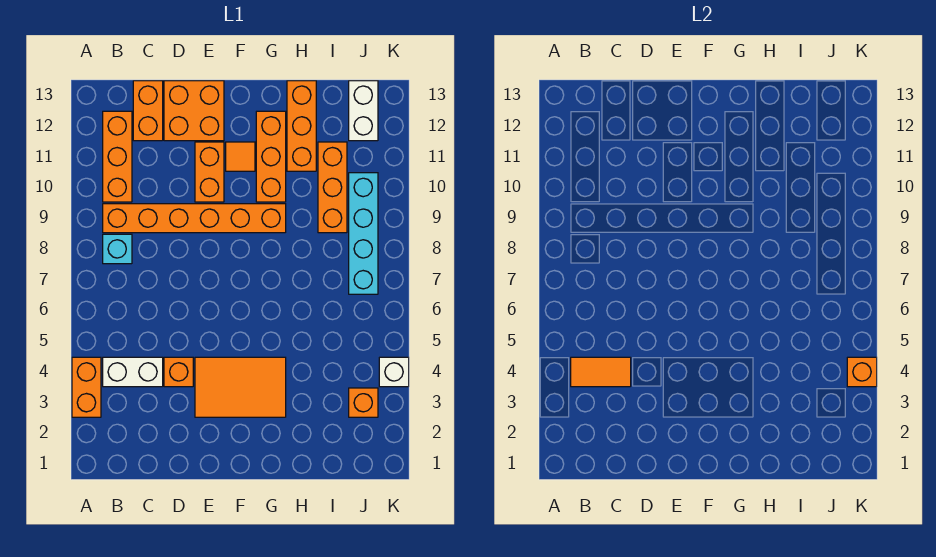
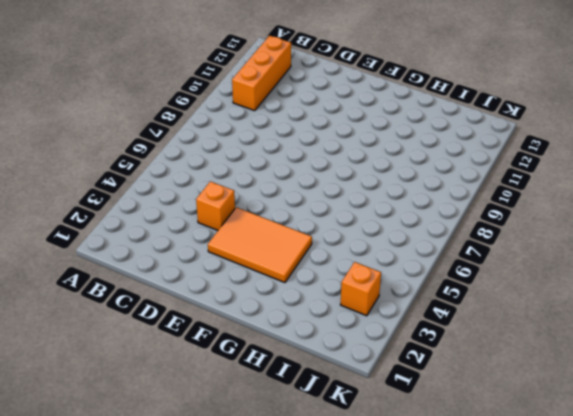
none -> orange brick A3:A4 level 1
none -> white brick B4:C4 level 1
none -> cyan brick B8 level 1

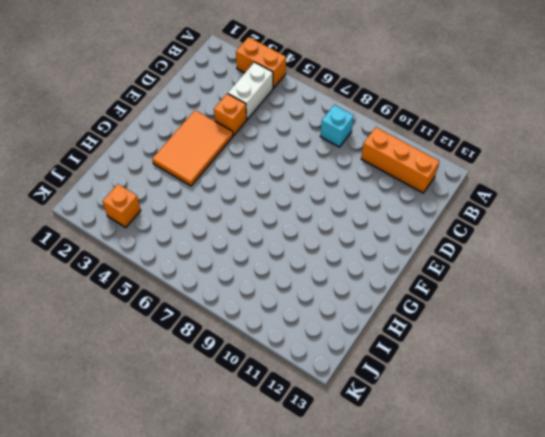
none -> orange brick B9:G9 level 1
none -> orange brick C12:C13 level 1
none -> orange brick D12:E13 level 1

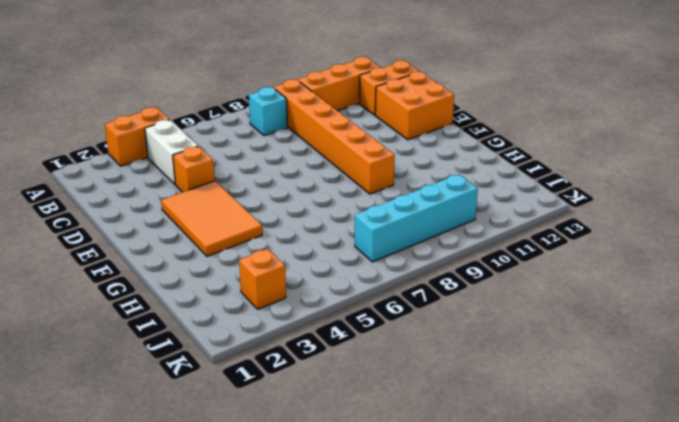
none -> orange brick E10:E11 level 1
none -> orange tile F11 level 1
none -> orange brick G10:G12 level 1

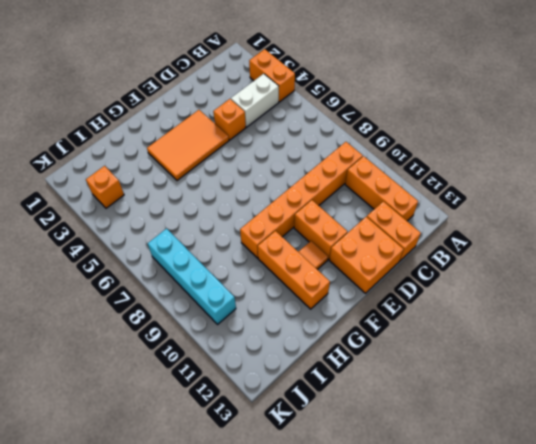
none -> cyan brick B8 level 1
none -> orange brick H11:H13 level 1
none -> orange brick I9:I11 level 1

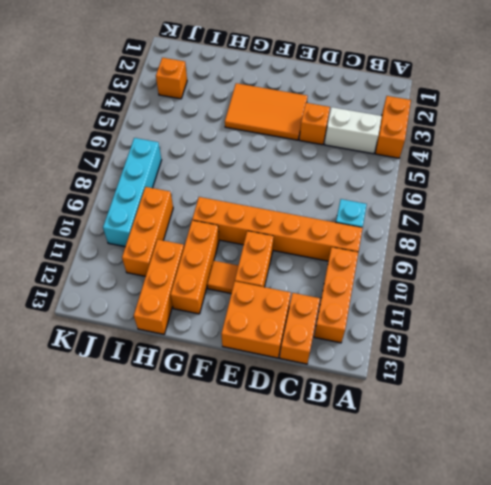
none -> white brick J12:J13 level 1
none -> white brick K4 level 1
none -> orange tile B4:C4 level 2

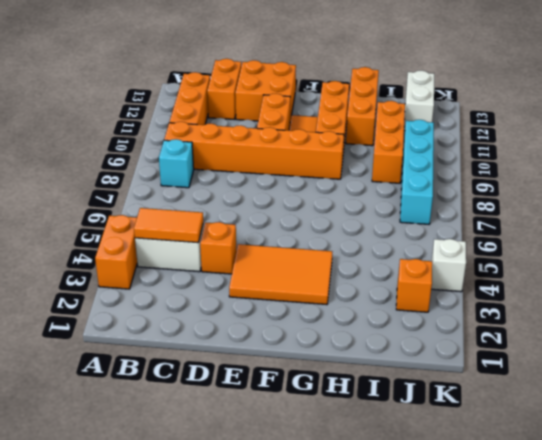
none -> orange brick K4 level 2

